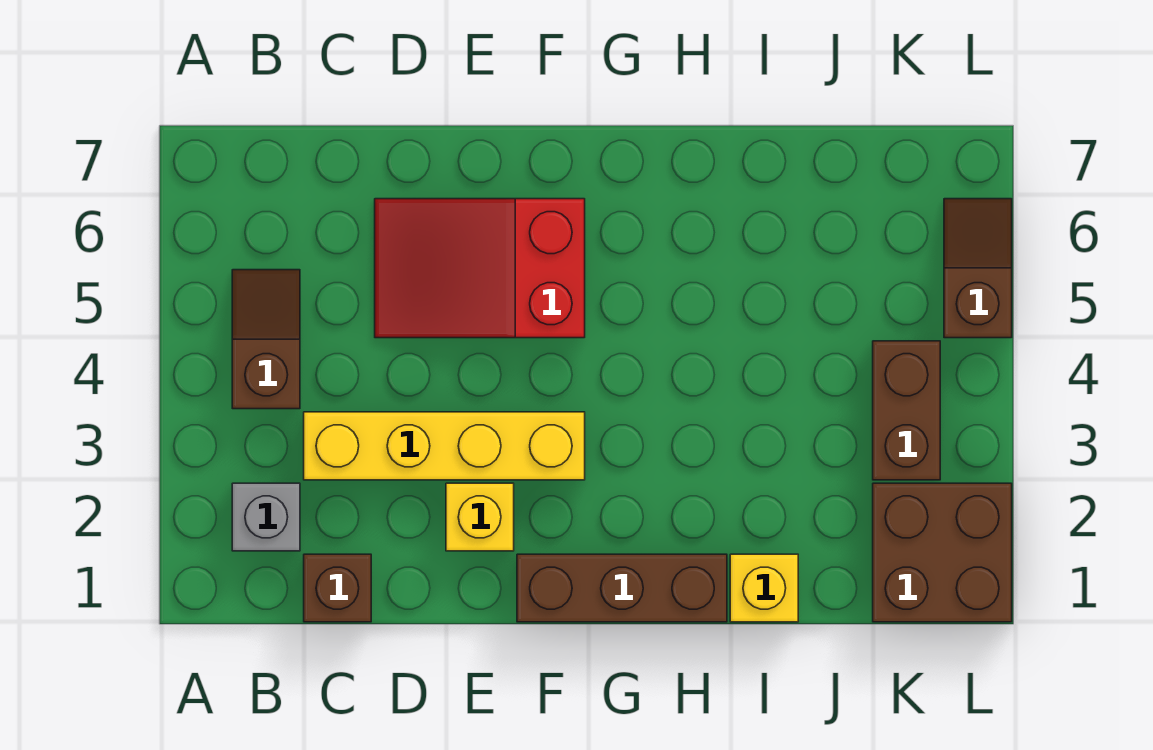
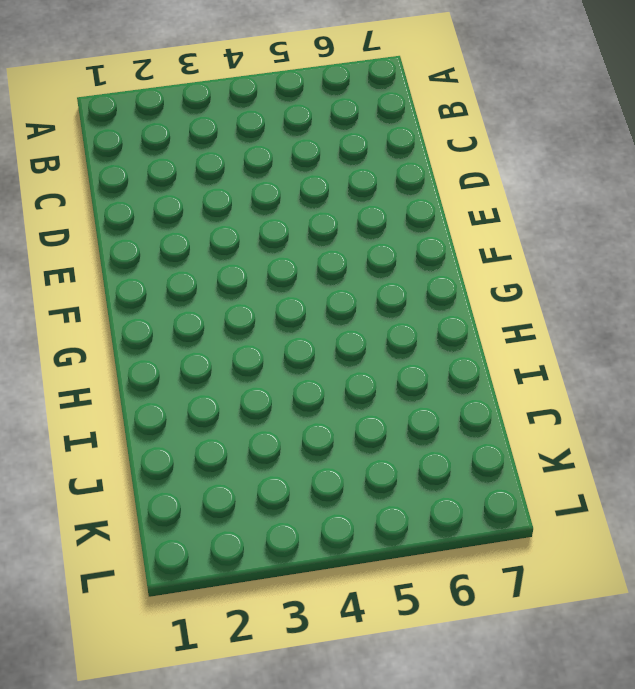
none -> grey brick B2 level 1
none -> brown slope B4:B5 level 1 top 4

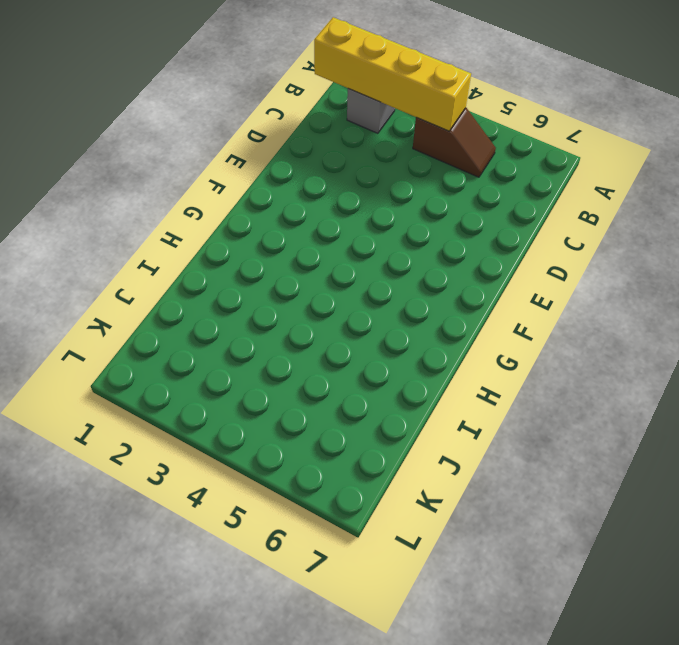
yellow brick B1:B4 level 2 -> yellow brick C3:F3 level 1
none -> brown brick C1 level 1
none -> red slope D5:F6 level 1 top F

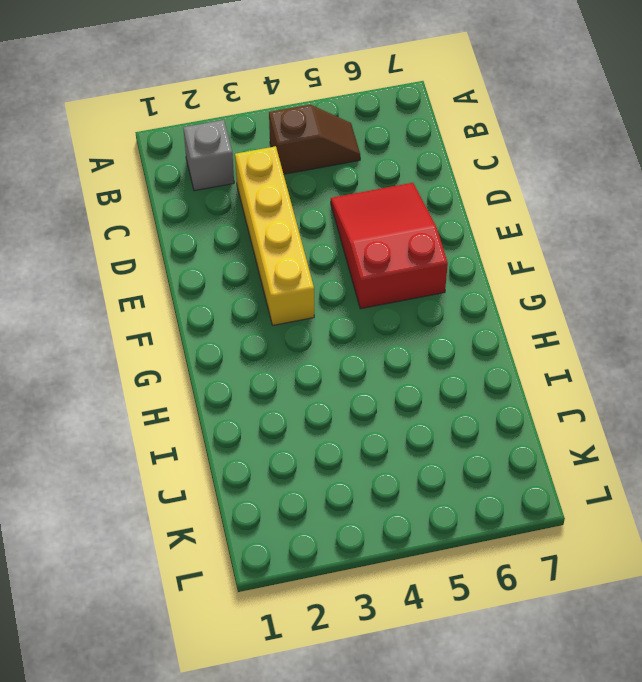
none -> brown brick C1 level 1
none -> yellow brick E2 level 1

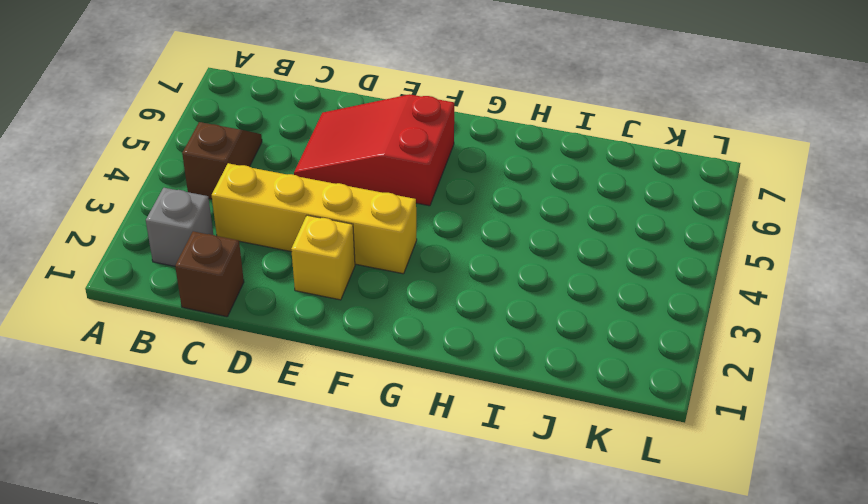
none -> brown brick F1:H1 level 1
none -> yellow brick I1 level 1

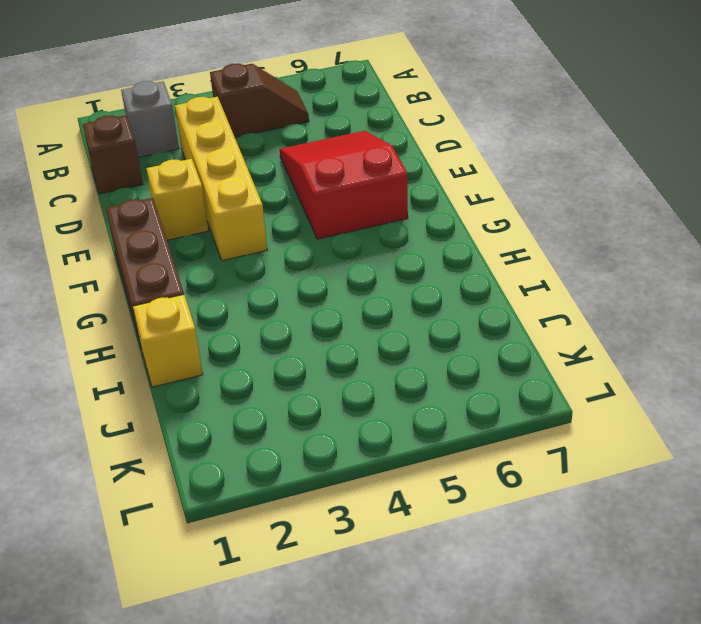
none -> brown brick K1:L2 level 1
none -> brown brick K3:K4 level 1

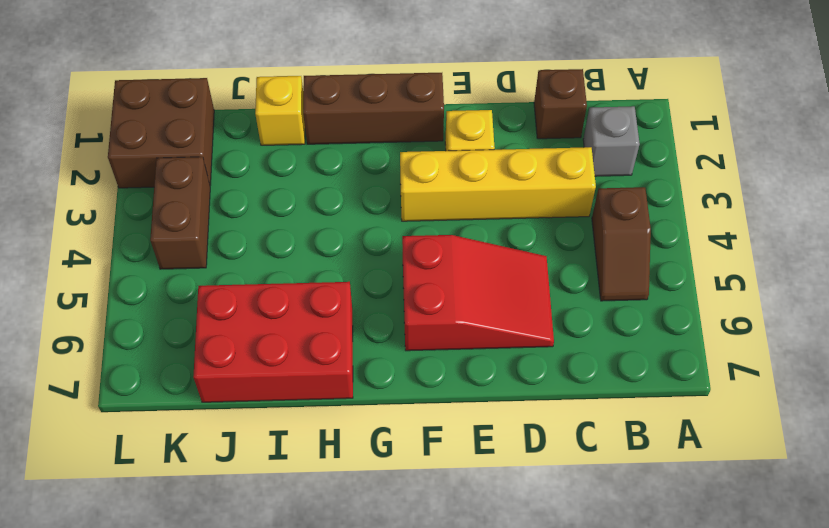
red brick H6:J7 level 1 -> none
none -> brown slope L5:L6 level 1 top 5

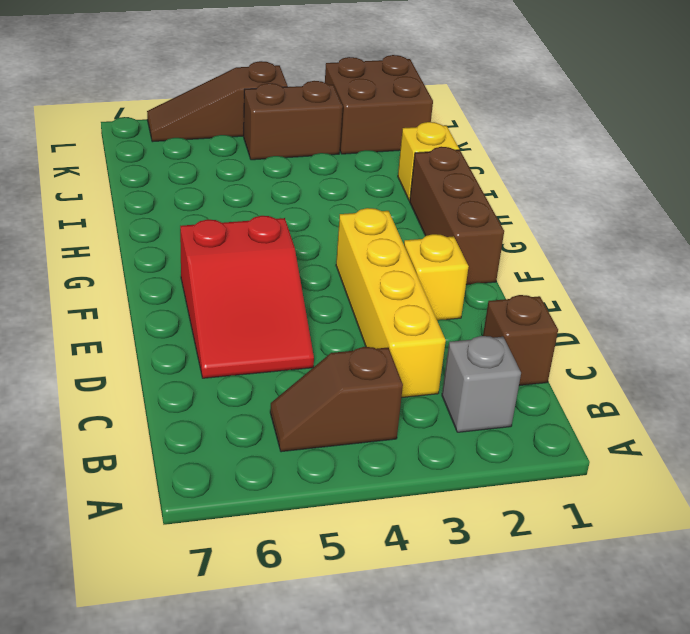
brown slope L4:L6 level 1 top 4 -> brown slope L5:L6 level 1 top 5

